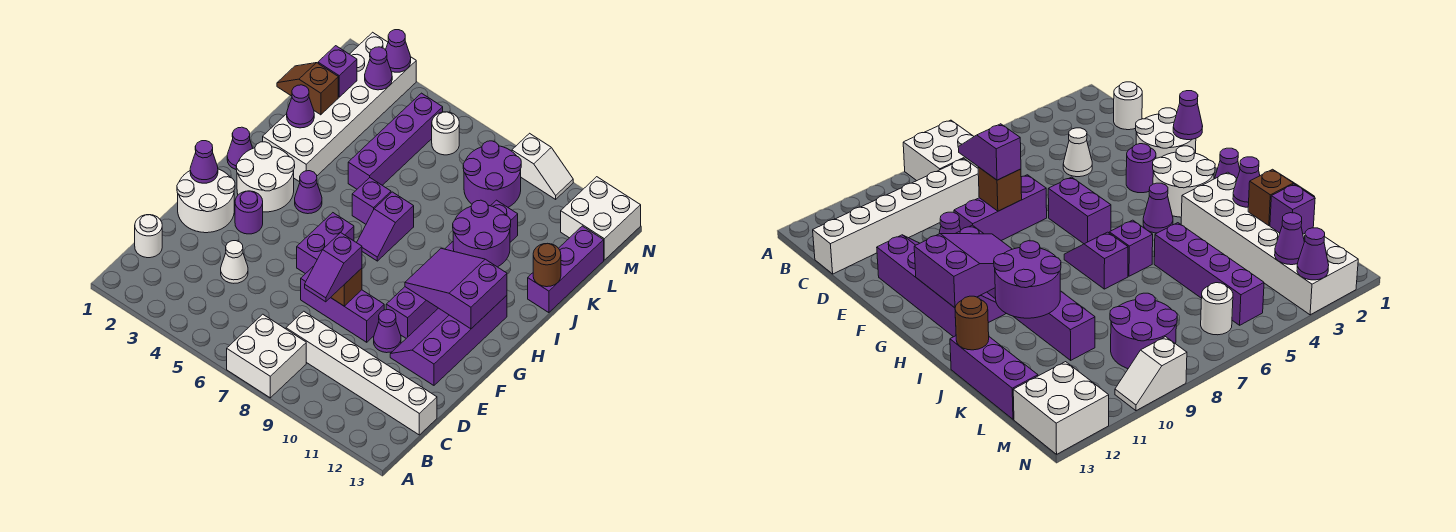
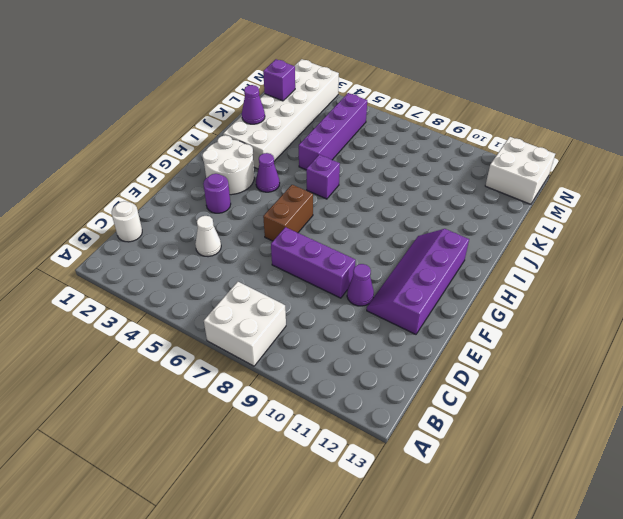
brown brick F6:G6 level 1 -> purple brick F6:G6 level 1
none -> white brick C8:C13 level 1
none -> white round brick E1:F2 level 1
none -> purple brick F10:K10 level 1
none -> purple cone H1 level 1

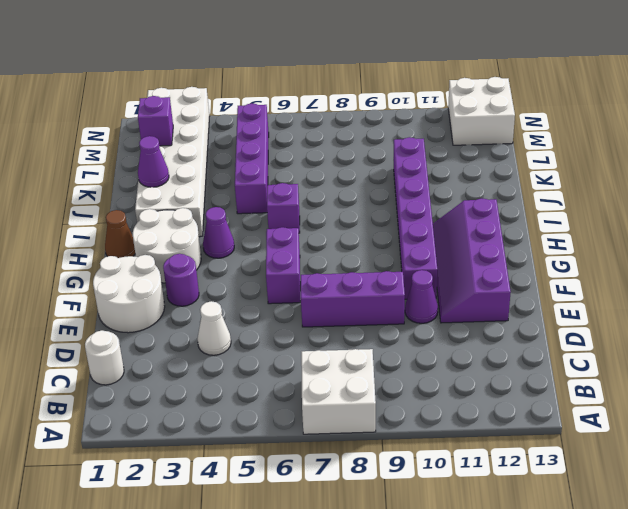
brown cone H1 level 1 -> purple cone H1 level 1
none -> white brick C8:C13 level 1
none -> purple slope H7:I7 level 1 top I
none -> purple brick J13:L13 level 1
none -> purple round brick L8:M9 level 1

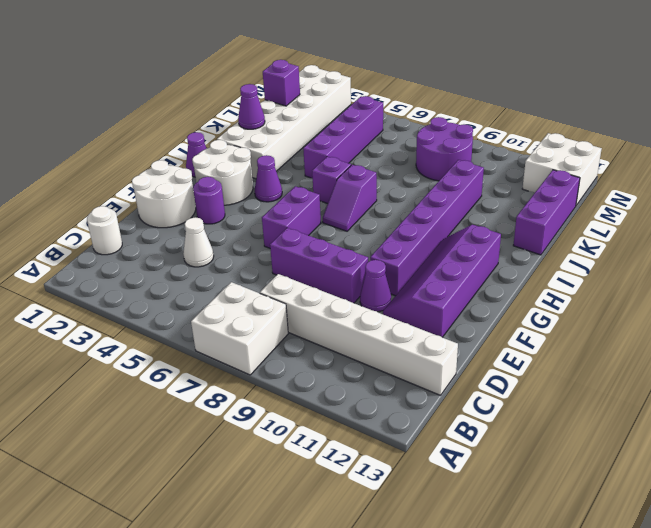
none -> white round brick M6 level 1
none -> white slope N9:N10 level 1 top 9
none -> brown brick E8 level 2
none -> purple cone F1 level 2

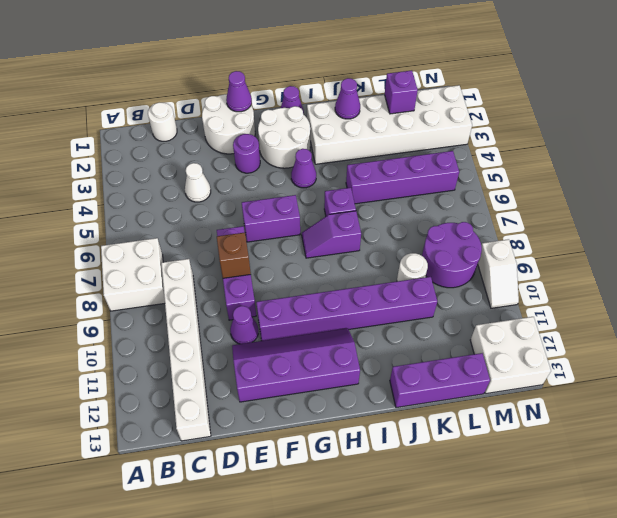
white round brick K9 level 1 -> white round brick M6 level 1
none -> purple slope G10:H12 level 2 top 12
none -> purple round brick I10:J11 level 2
none -> brown round brick J13 level 2
none -> brown slope K1:K2 level 2 top 2

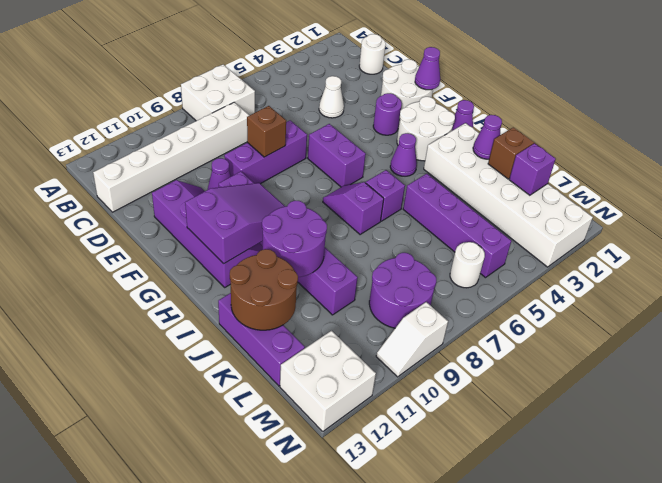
brown round brick J12:K13 level 2 -> brown round brick J13 level 2
none -> purple cone M3 level 2
none -> purple cone N3 level 2
none -> purple slope D8:E8 level 3 top E

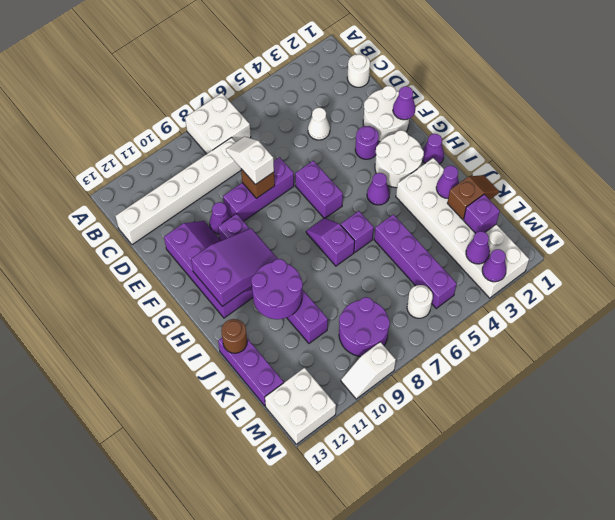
white slope D8:E8 level 3 top E -> purple slope D8:E8 level 3 top E

